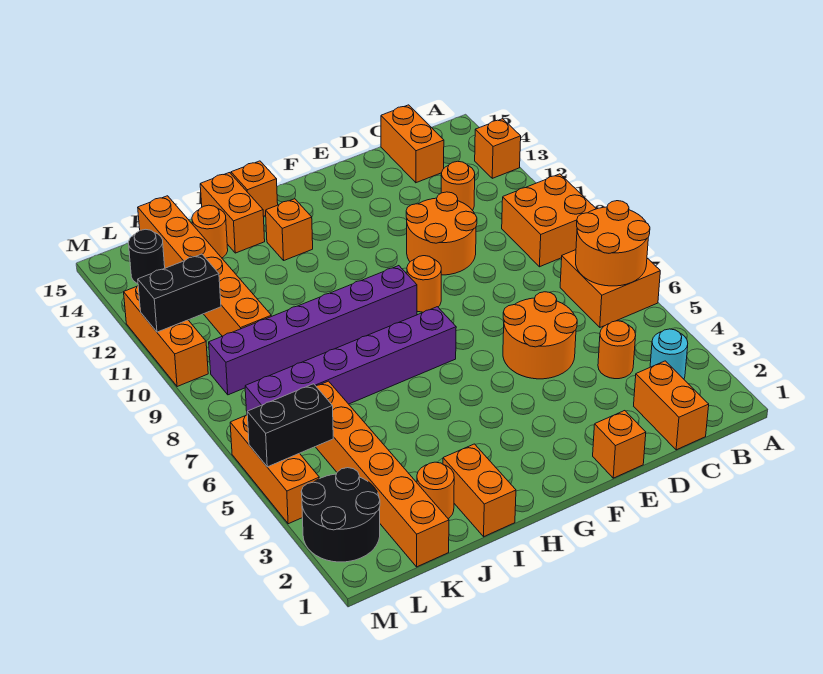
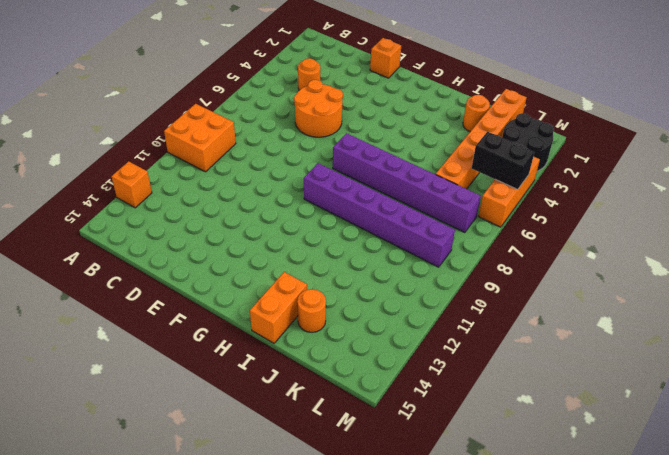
none -> orange brick A6:B7 level 1
none -> cyan round brick B3 level 1
none -> orange brick C1:C2 level 1

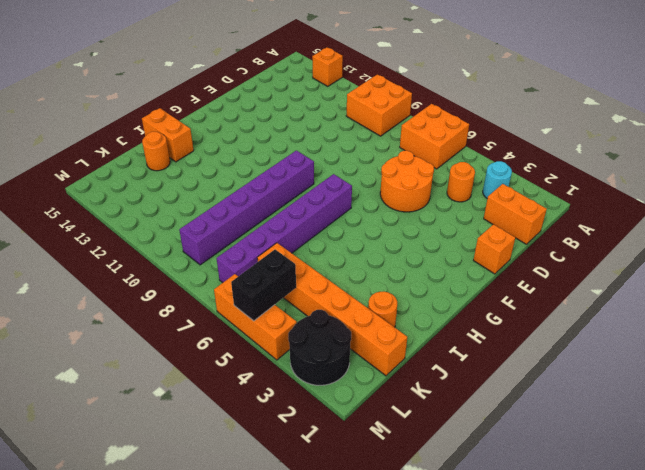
none -> orange round brick C12 level 1
none -> orange brick C14:C15 level 1
none -> orange round brick D10:E11 level 1

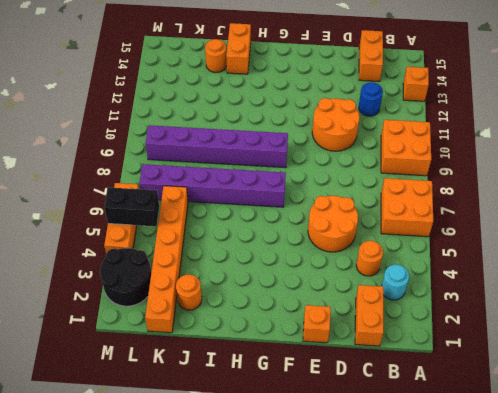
blue round brick C12 level 1 -> orange round brick C12 level 1
none -> orange round brick F9 level 1
none -> orange brick H13 level 1
none -> orange brick H15 level 1

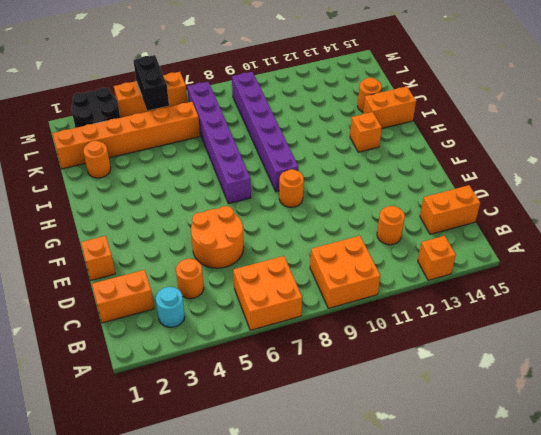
none -> orange round brick D10:E11 level 1
none -> orange brick H15 level 1
none -> orange brick I1:I2 level 1

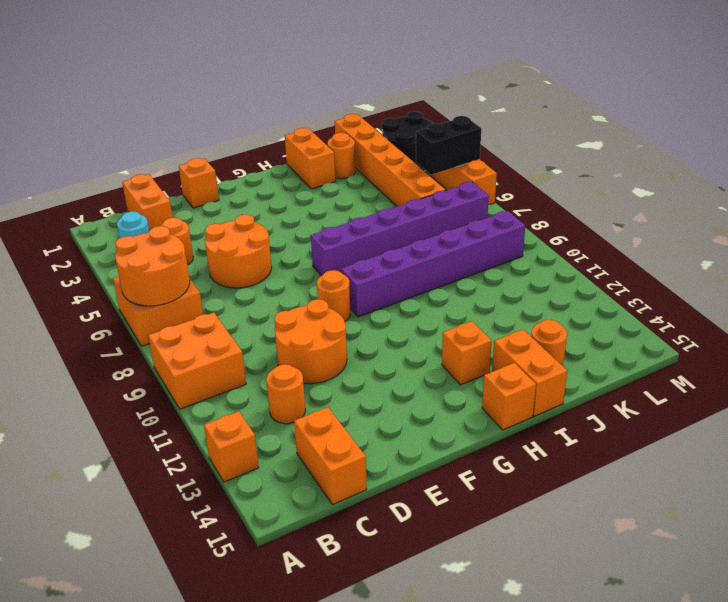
none -> orange brick K10:K15 level 1
none -> black round brick L14 level 1
none -> orange brick M10:M12 level 1

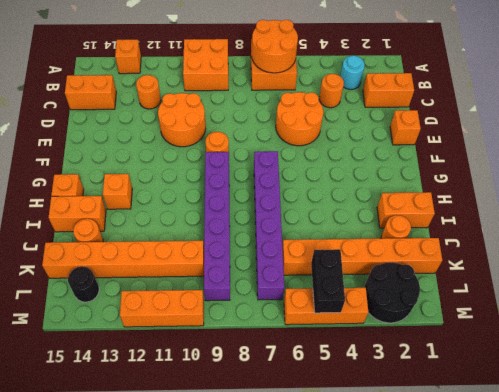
none -> black brick L11:M11 level 2

